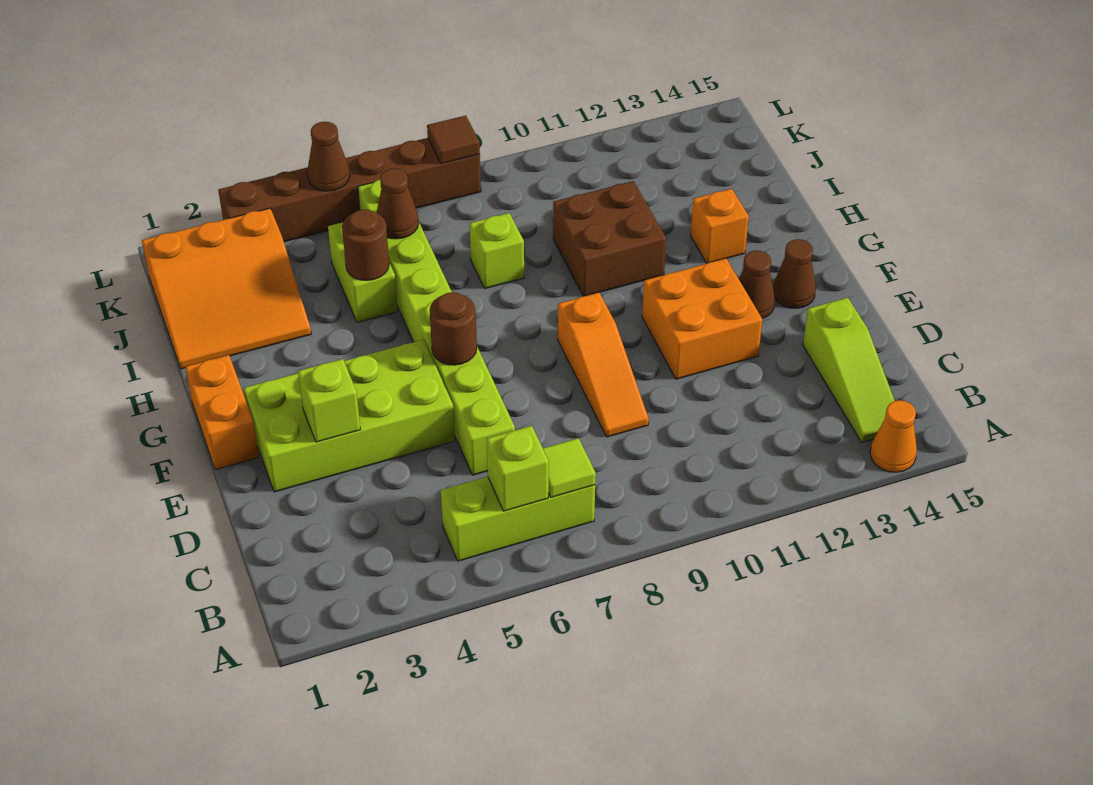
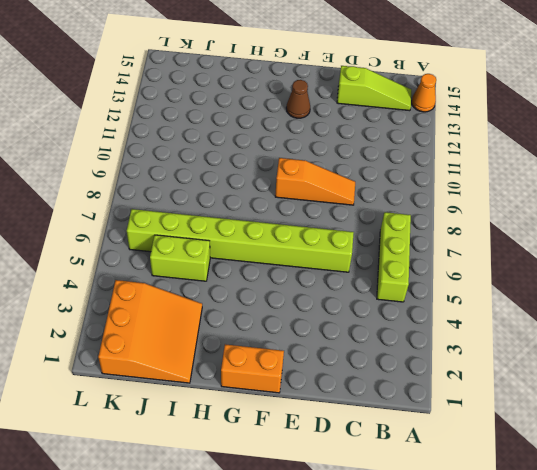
none -> lime brick E2:F5 level 1
none -> orange brick E11:F12 level 1
none -> brown cone F14 level 1

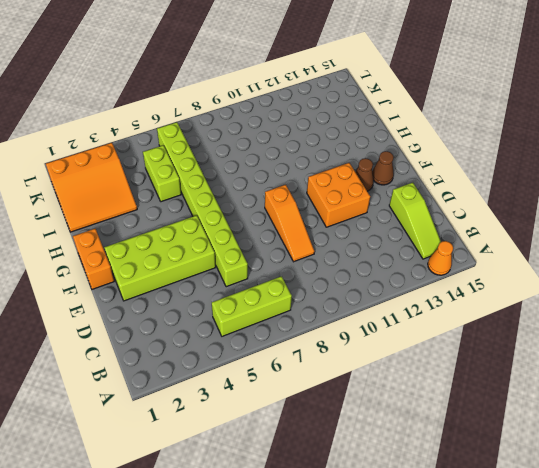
none -> brown brick H10:I11 level 1
none -> orange brick H13 level 1
none -> lime brick I8 level 1

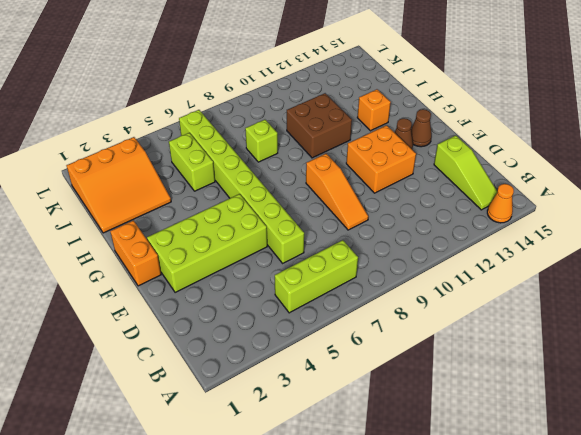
none -> brown brick L3:L8 level 1
none -> lime brick B6 level 2
none -> lime tile B7 level 2

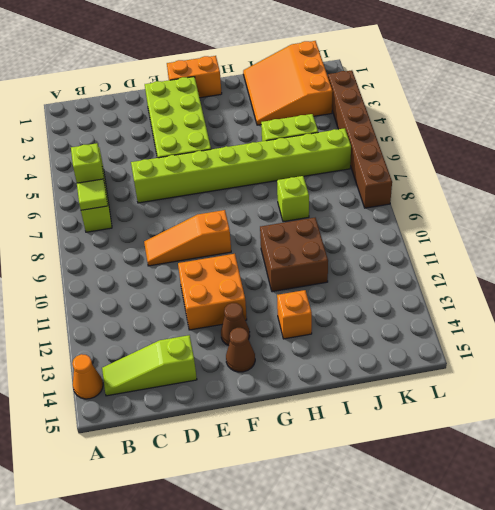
none -> lime brick E3 level 2
none -> brown round brick F6 level 2
none -> brown round brick I5 level 2

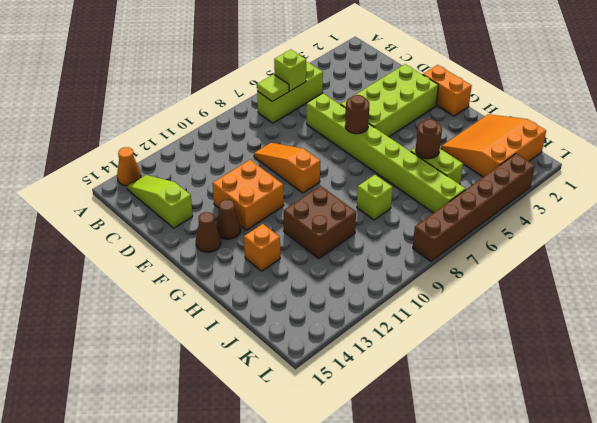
none -> lime brick E3 level 2
none -> brown cone J6 level 2
none -> brown cone L5 level 2

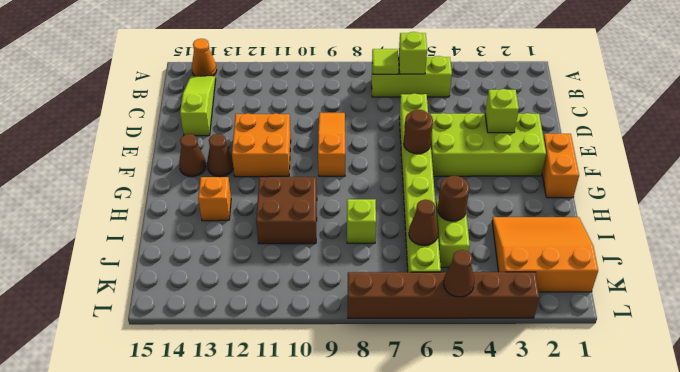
none -> brown tile L8 level 2

